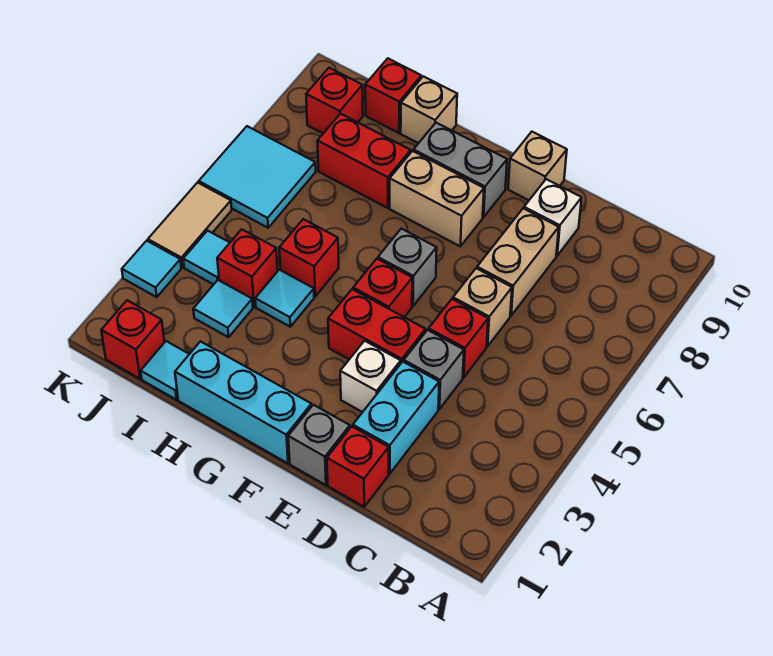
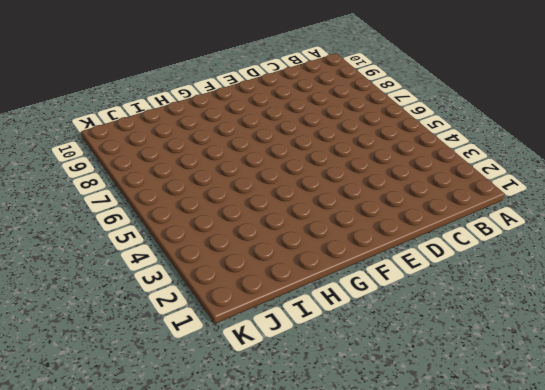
none -> red brick D1 level 1
none -> cyan brick D2:D3 level 1
none -> grey brick D4 level 1
none -> red brick D5 level 1

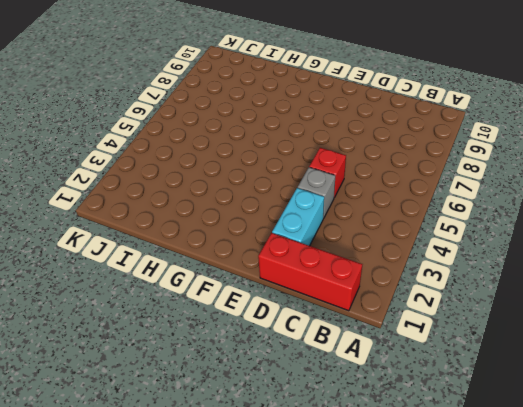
red brick B1:D1 level 1 -> red brick D1 level 1
none -> tan brick D6 level 1
none -> tan brick D7:D8 level 1
none -> white brick D9 level 1
none -> grey brick E1 level 1

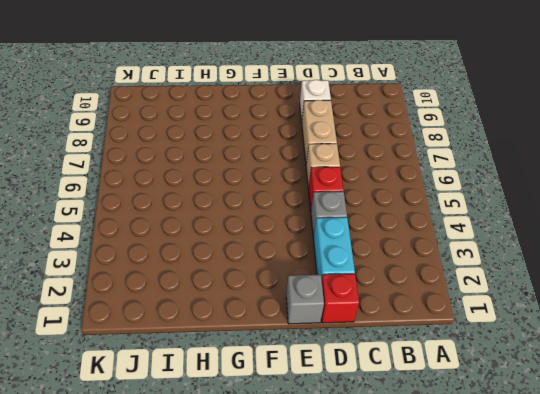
none -> white brick E3 level 1
none -> red brick E4:F4 level 1
none -> tan brick E10 level 1
none -> cyan brick F1:H1 level 1

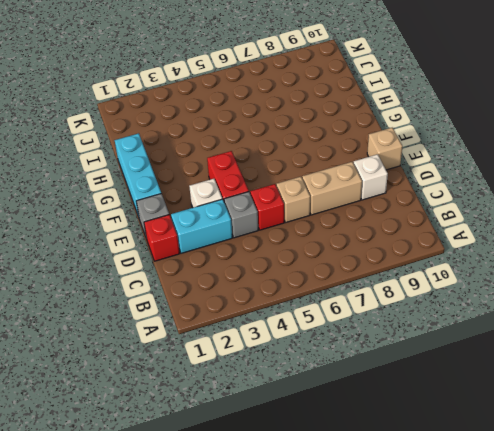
none -> red brick F5 level 1
none -> grey brick F6 level 1
none -> tan brick F8:G8 level 1
none -> grey brick F9:G9 level 1

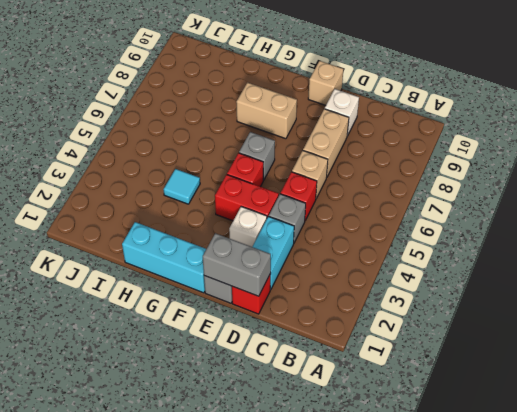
grey brick D1:E1 level 2 -> grey brick F9:G9 level 1
none -> red brick H5 level 1
none -> red brick H8:I8 level 1
none -> tan brick H10 level 1
none -> cyan tile I1 level 1

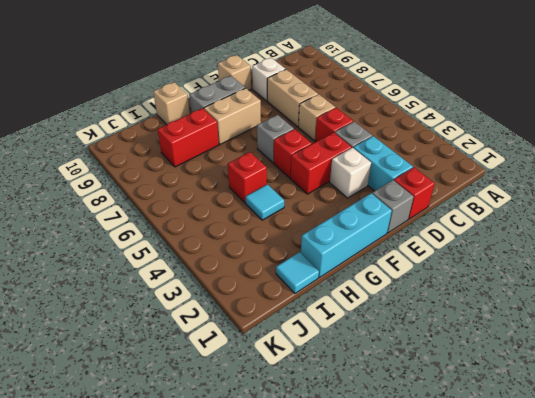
none -> cyan tile I3 level 1
none -> red brick I4 level 1
none -> red brick I10 level 1
none -> red brick J1 level 1

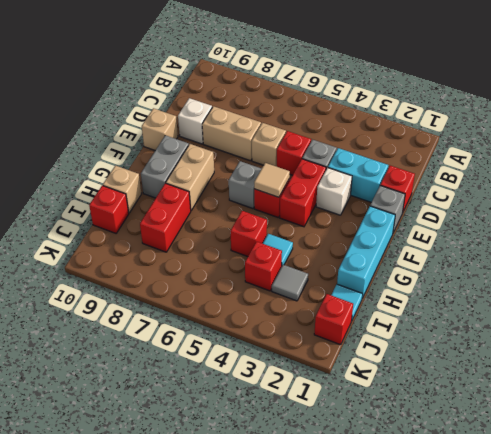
tan tile F5 level 2 -> none
grey tile I3 level 1 -> cyan tile I3 level 1
none -> cyan tile J4 level 1
none -> cyan tile J6:K7 level 1
none -> red brick J9 level 1
none -> cyan tile K3 level 1

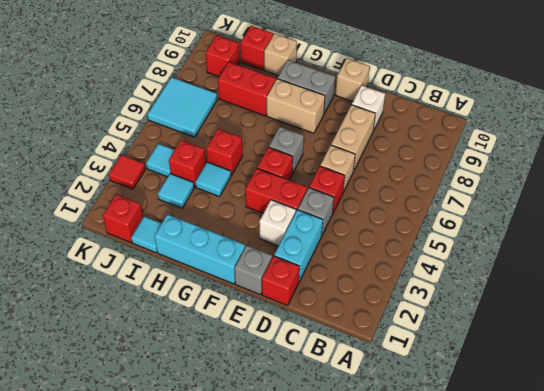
red tile K3 level 1 -> cyan tile K3 level 1
none -> tan tile K4:K5 level 1

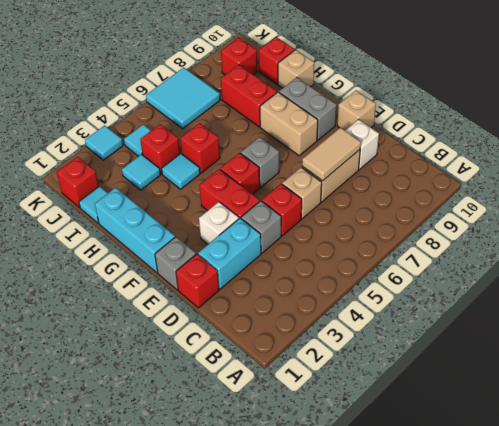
tan tile D7:D8 level 2 -> tan tile K4:K5 level 1

